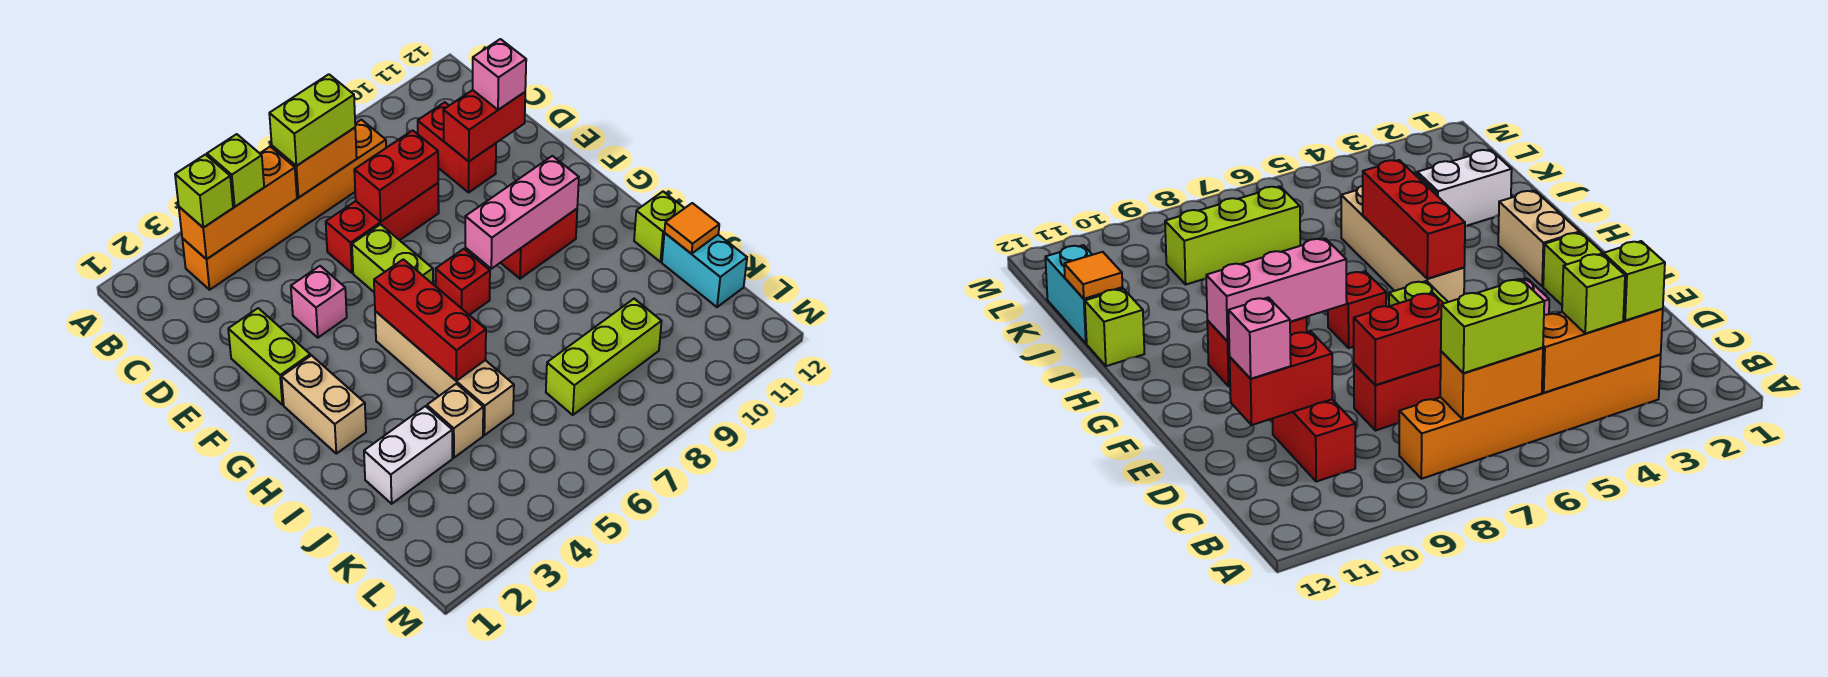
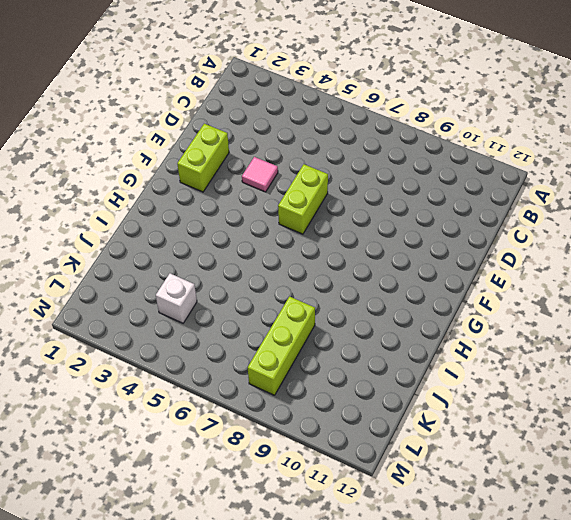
pink tile E4 level 1 -> pink brick E4 level 1
lime brick J8:L8 level 1 -> lime brick K7:K9 level 1
white brick K4 level 1 -> none
none -> orange brick B3:B8 level 1
none -> red brick C10:D10 level 1
none -> red brick D6:D8 level 1

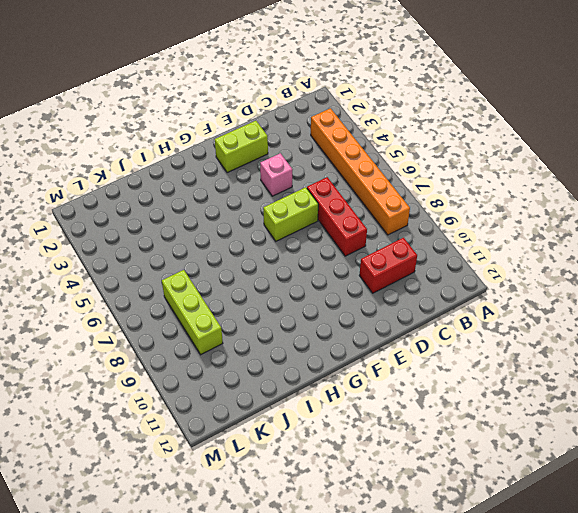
none -> tan brick G2:H2 level 1
none -> tan brick G5:J5 level 1
none -> red brick G7 level 1

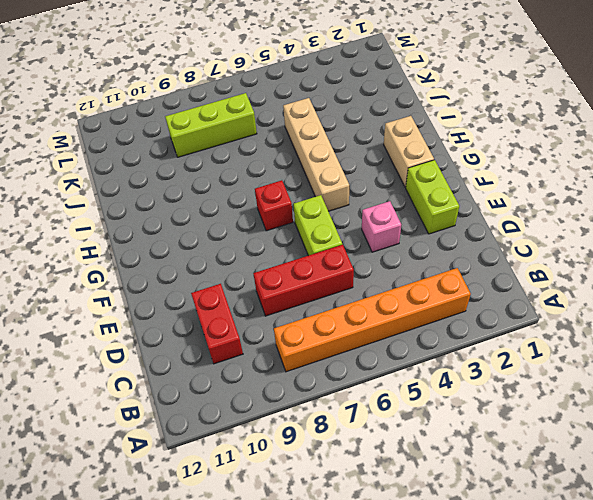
none -> red brick G9:G10 level 1
none -> lime brick I12 level 1
none -> white brick J2:J3 level 1

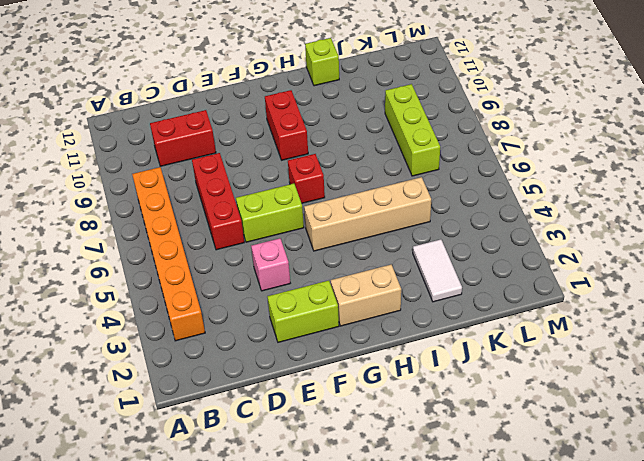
white tile J2:J3 level 1 -> white brick J2:J3 level 1
none -> tan brick J4 level 1
none -> cyan brick J12:K12 level 1
none -> orange brick B3:B5 level 2

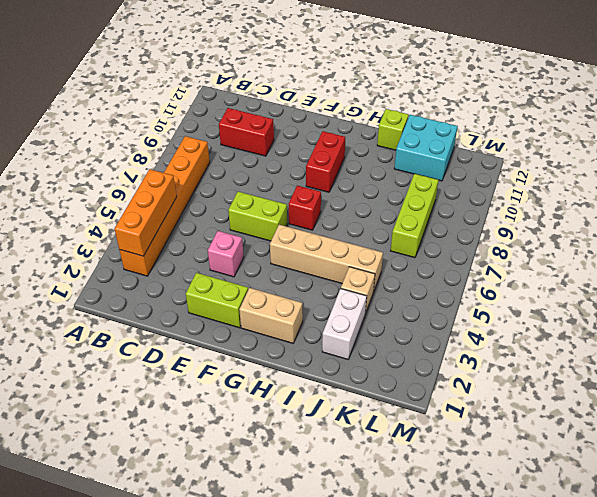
cyan brick J11:K12 level 1 -> cyan brick J12:K12 level 1
none -> red brick D6:D8 level 1
none -> orange brick B6:B7 level 2
none -> red brick D7:D8 level 2

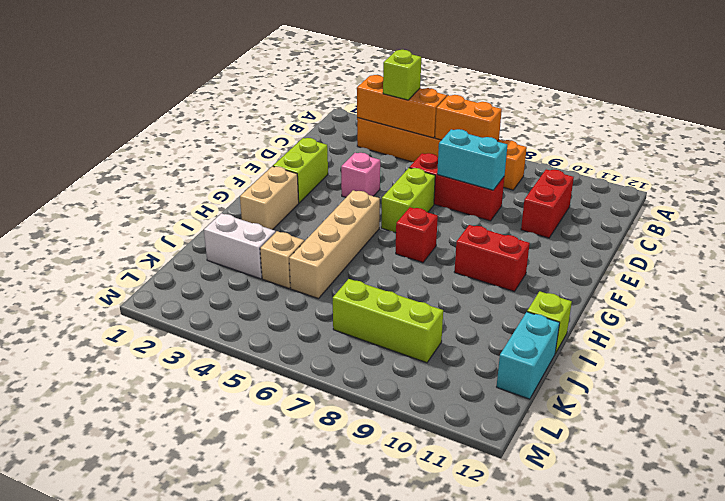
cyan brick D7:D8 level 2 -> red brick D7:D8 level 2
none -> red brick D10:D11 level 2
none -> red brick G5:I5 level 2
none -> pink brick G8:G10 level 2

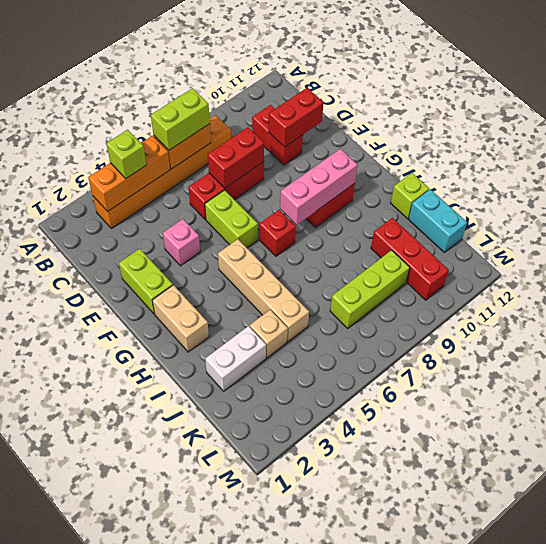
red brick J10:L10 level 1 -> red brick G5:I5 level 2
none -> orange tile J12 level 2
none -> lime brick B3 level 3
none -> pink brick D11 level 3

